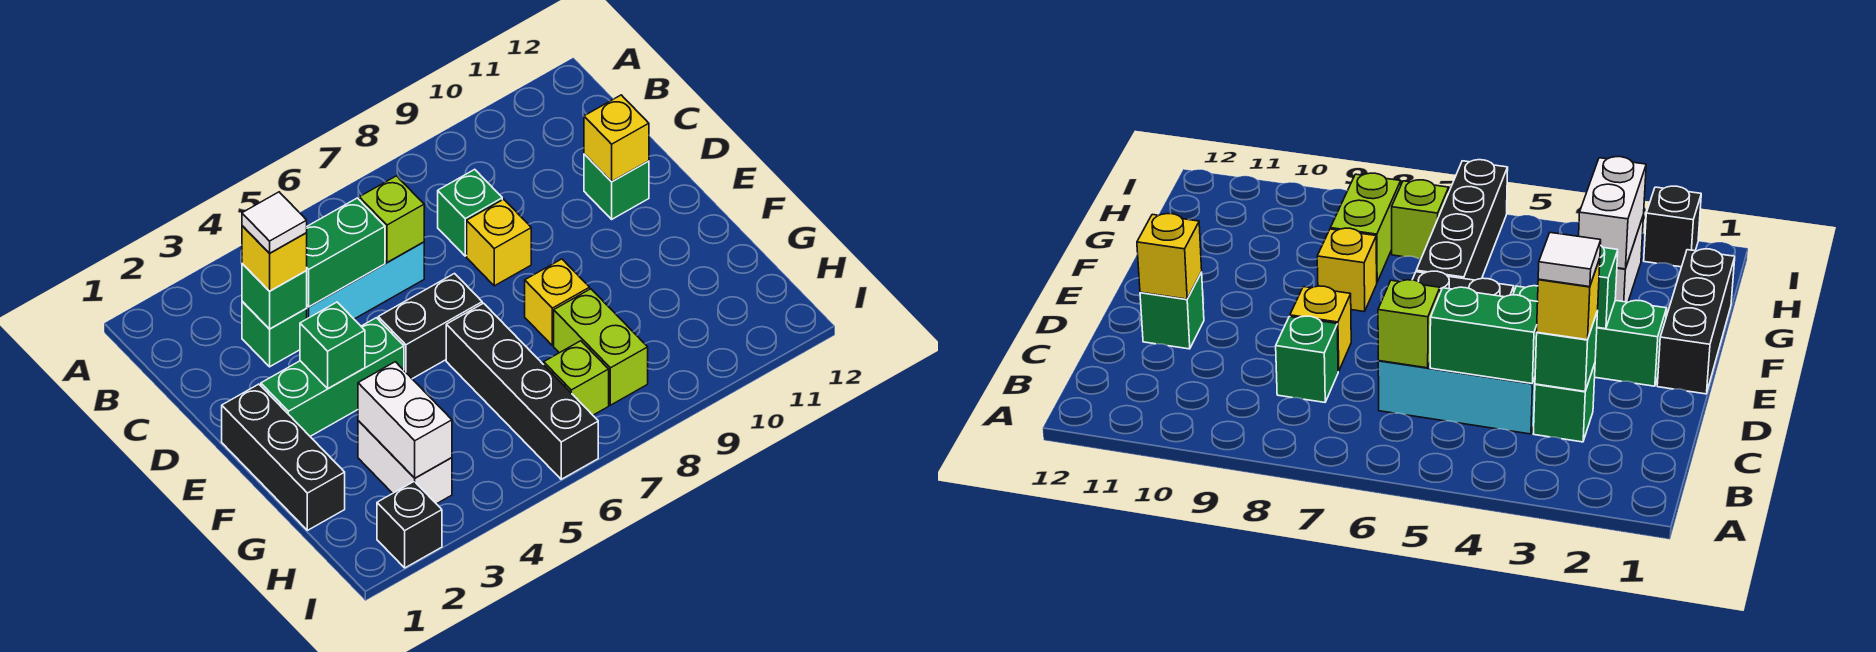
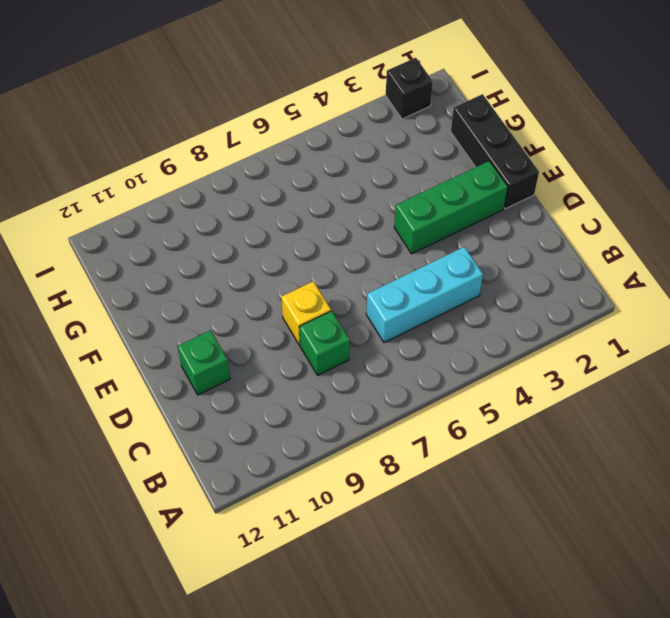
none -> green brick C3 level 1
none -> black brick E5:E6 level 1
none -> black brick F6:I6 level 1

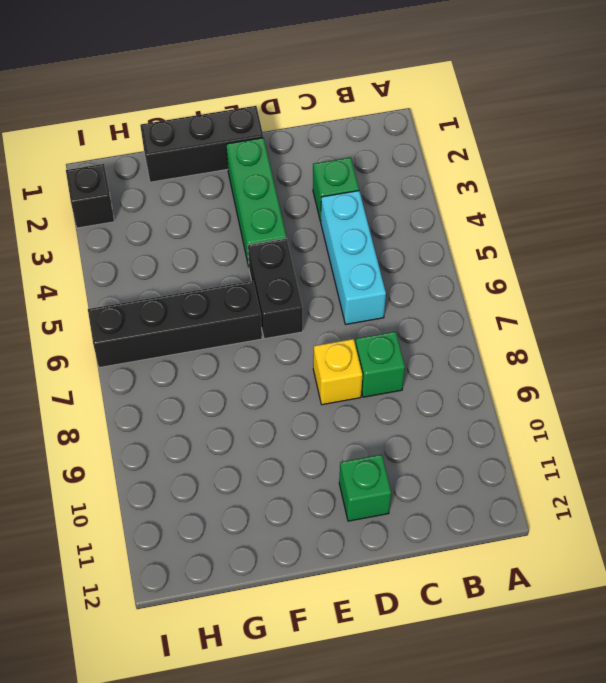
none -> yellow brick F8 level 1
none -> white brick G3:H3 level 1
none -> lime brick G8:H8 level 1

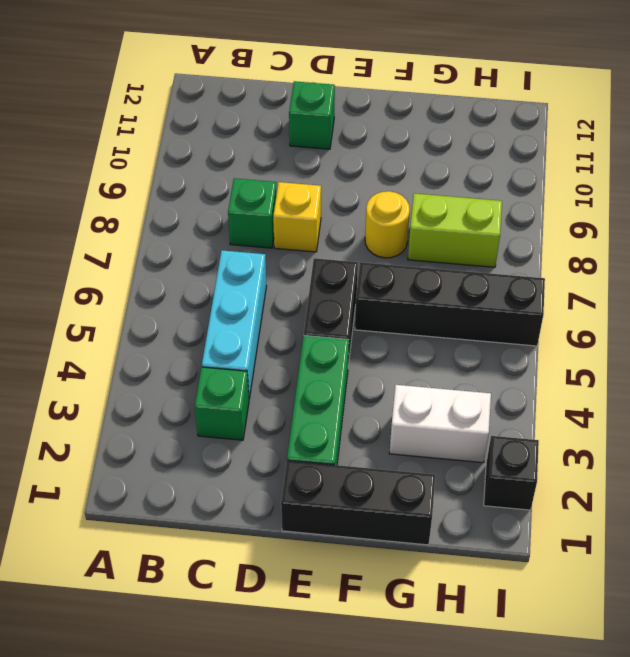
yellow round brick F8 level 1 -> yellow brick F8 level 1
none -> lime brick H7 level 1
none -> green brick C3 level 2
none -> green brick C4:C5 level 2

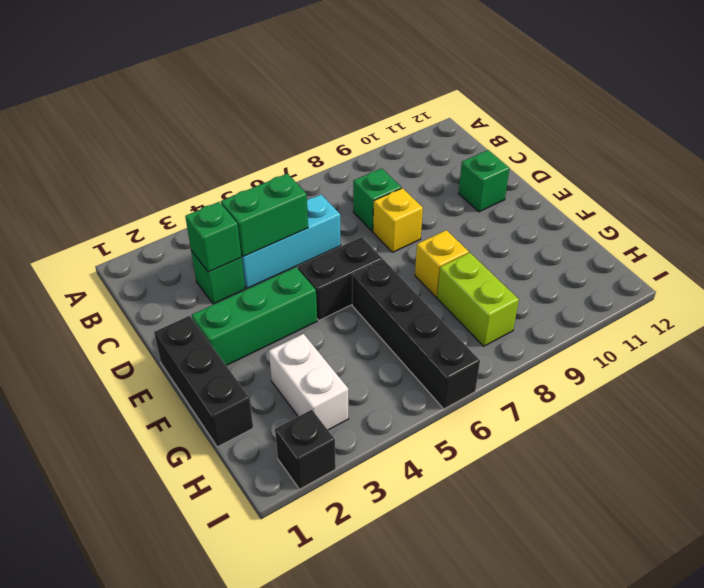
none -> lime brick H7 level 1
none -> lime brick C6 level 2
none -> yellow brick D11 level 2

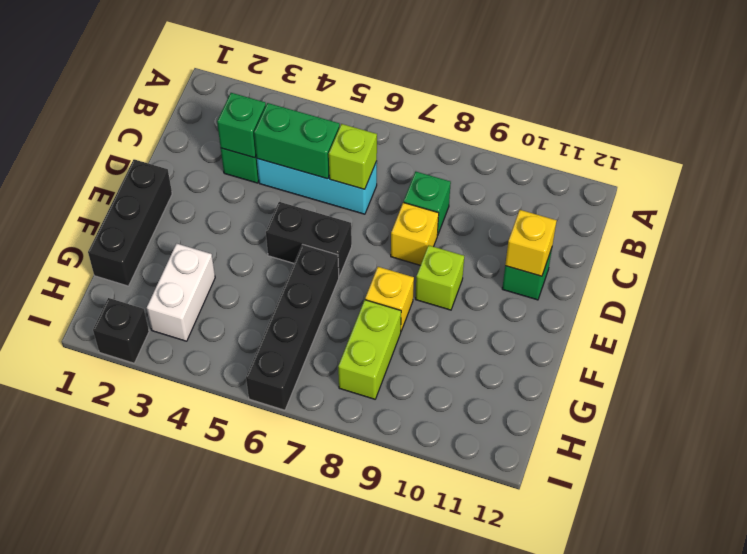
lime brick E9 level 1 -> lime brick H7 level 1
none -> green brick E2:E4 level 1
none -> green brick E3 level 2
none -> white brick G3:H3 level 2

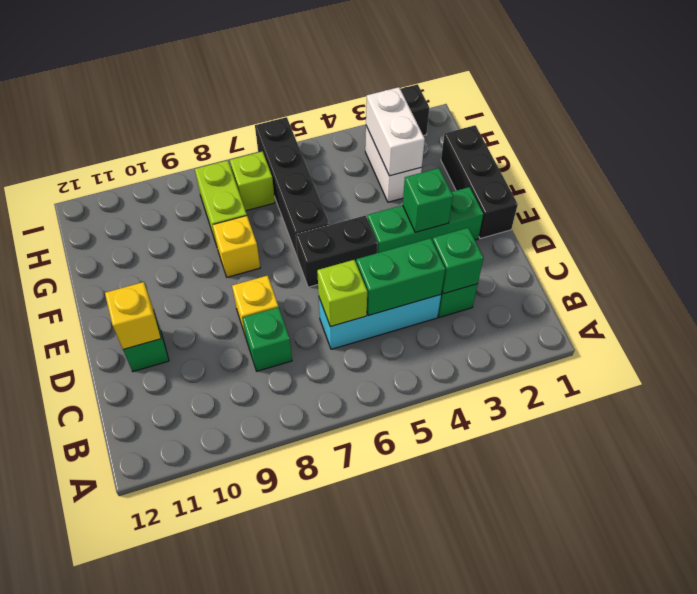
none -> yellow brick C3 level 3
none -> white tile C3 level 4

